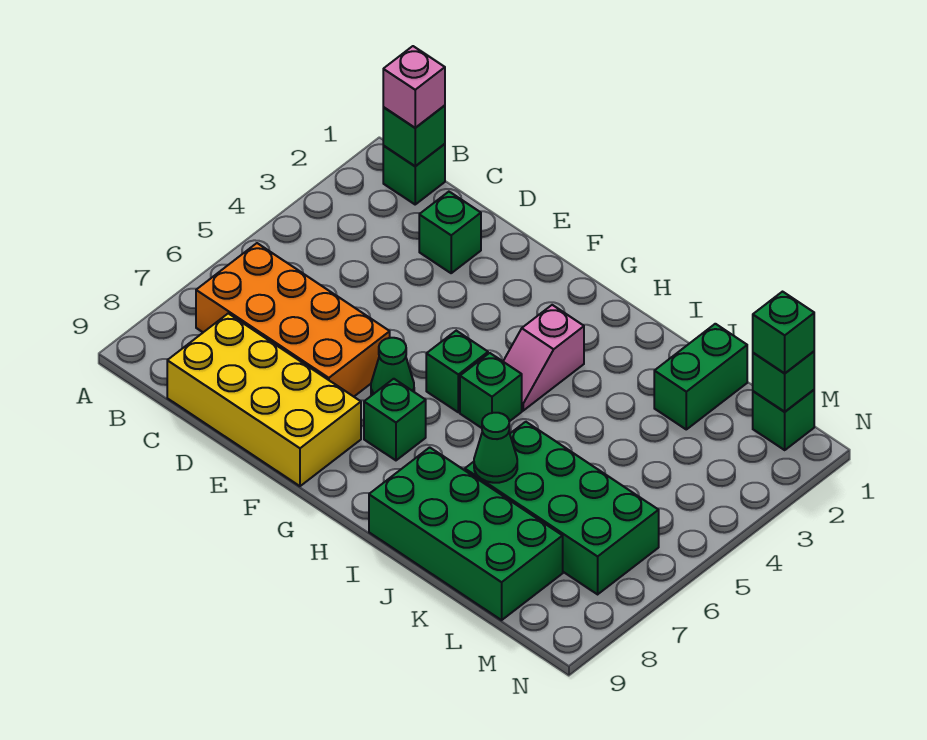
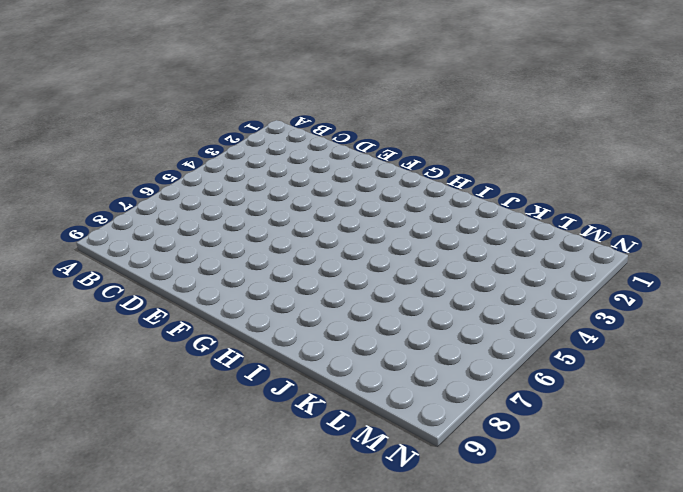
none -> green brick B1 level 1
none -> orange brick B6:E7 level 1
none -> yellow brick C8:F9 level 1

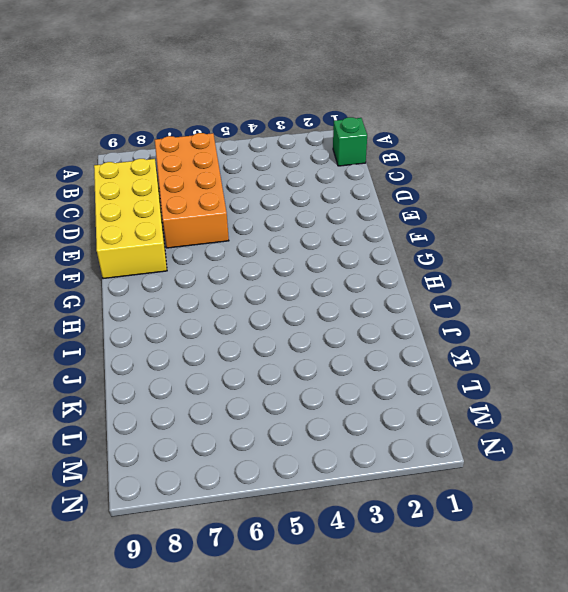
none -> green brick D2 level 1
none -> green cone F6 level 1
none -> green brick G5 level 1

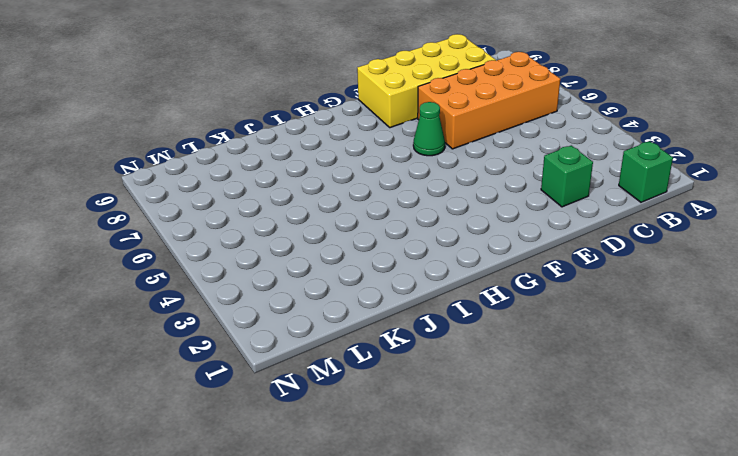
none -> green brick G5 level 1
none -> green brick G7 level 1
none -> pink slope H3:H4 level 1 top 3

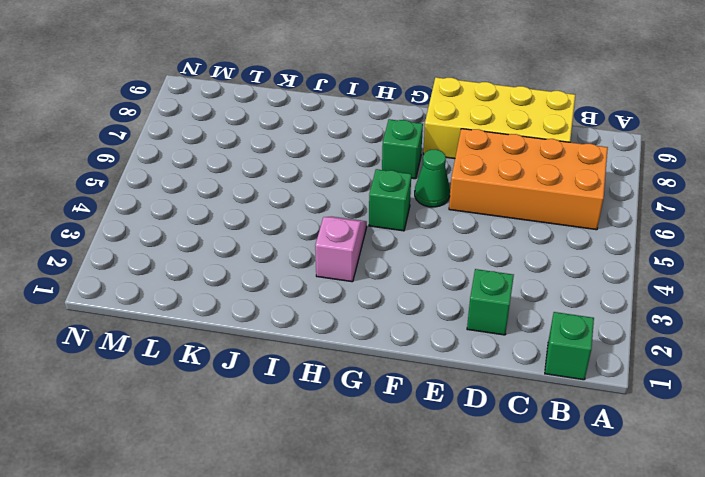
none -> green brick H5 level 1
none -> green brick I8:L9 level 1
none -> green brick J6:M7 level 1

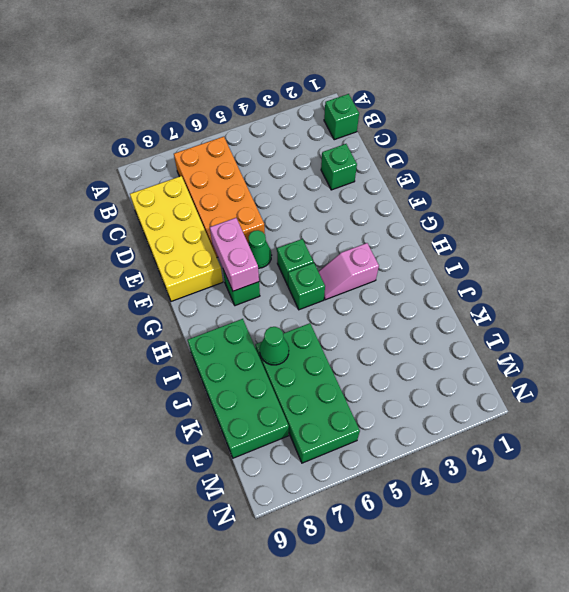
pink brick F7:G7 level 2 -> none
none -> green brick K1:K2 level 1
none -> green brick M1 level 1
none -> green brick B1 level 2

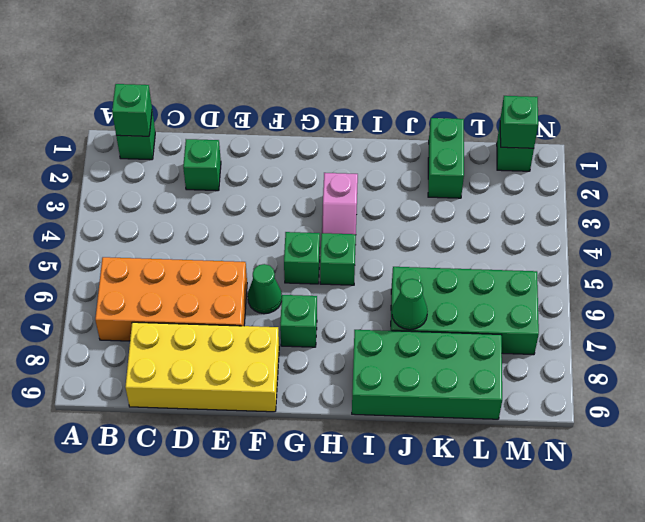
none -> pink brick B1 level 3
none -> green brick M1 level 3

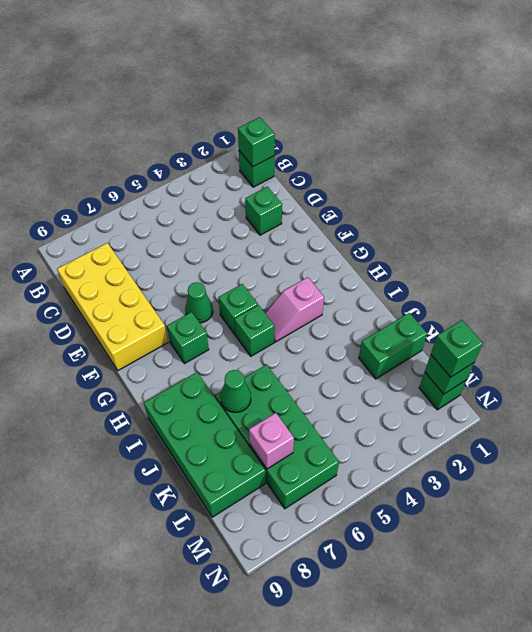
pink brick L7 level 2 -> pink brick B1 level 3
none -> orange brick B6:E7 level 1

